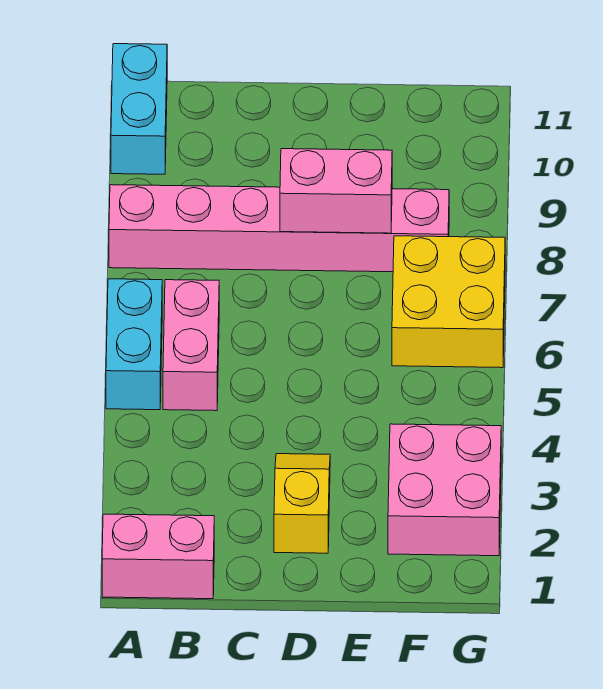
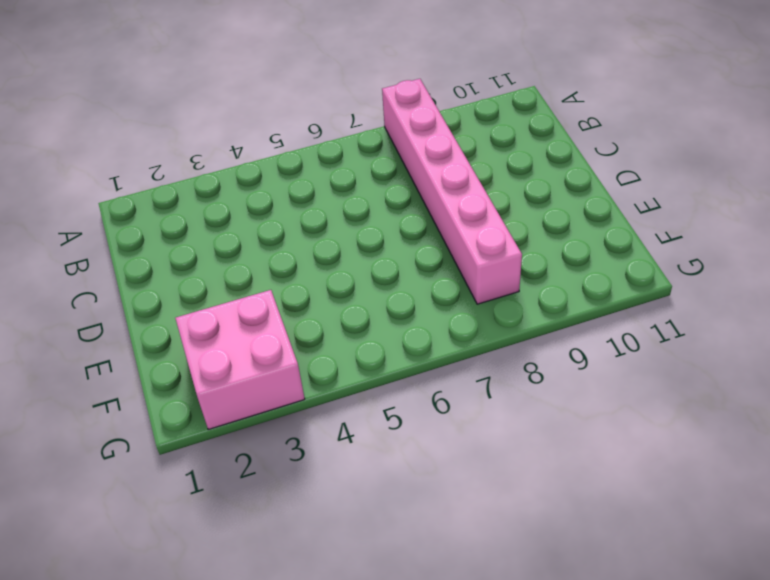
none -> pink brick A1:B1 level 1
none -> cyan brick A5:A6 level 1

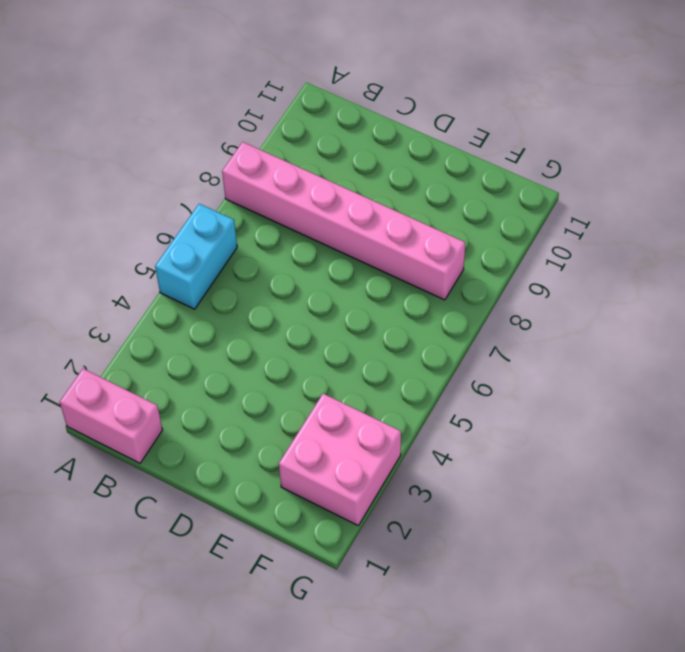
none -> cyan brick A10:A11 level 1
none -> pink brick B5:B6 level 1

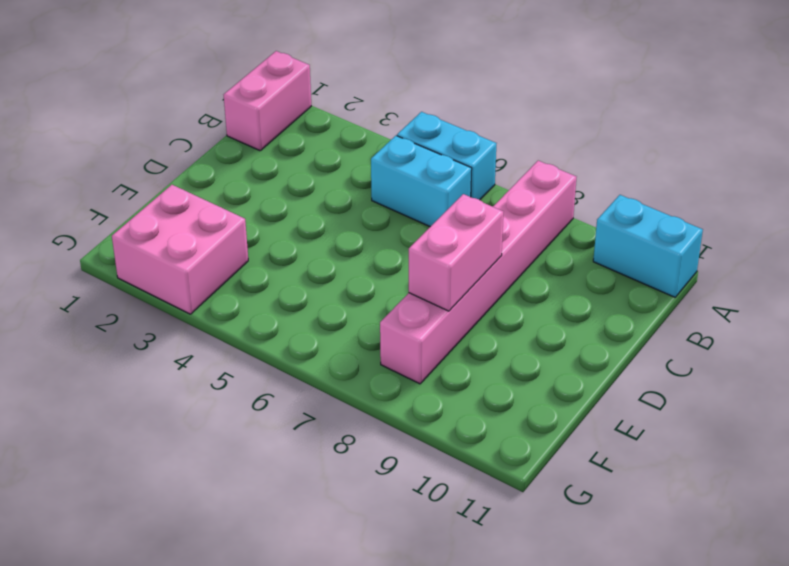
cyan brick B5:B6 level 1 -> pink brick B5:B6 level 1
none -> yellow slope D2:D3 level 1 top 2
none -> yellow brick F6:G7 level 1

